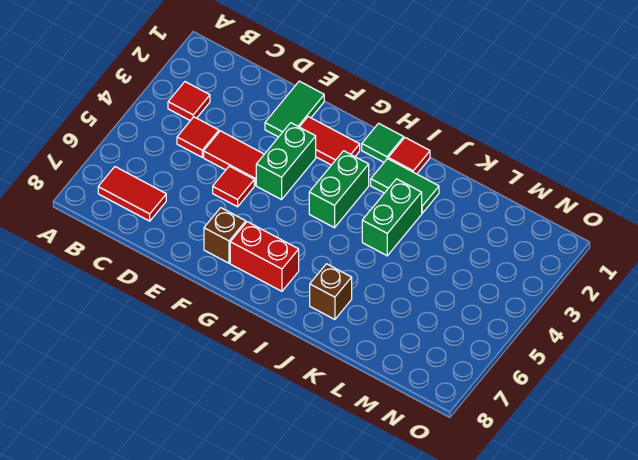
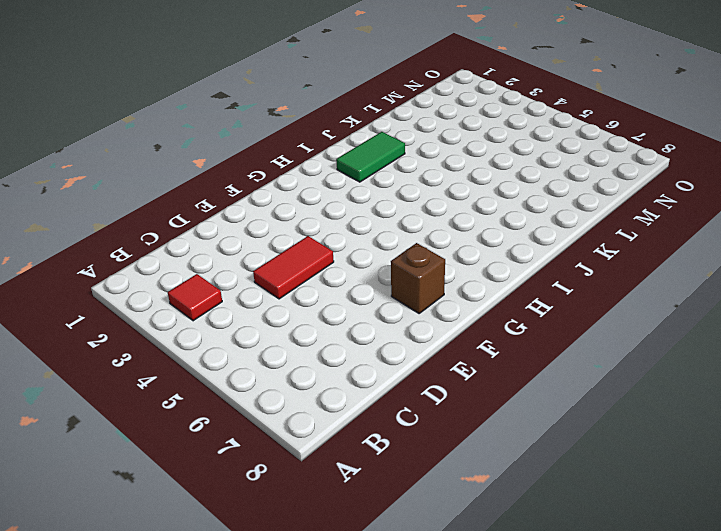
none -> red tile B7:C7 level 1
none -> red tile C4 level 1
none -> green tile E1:E2 level 1

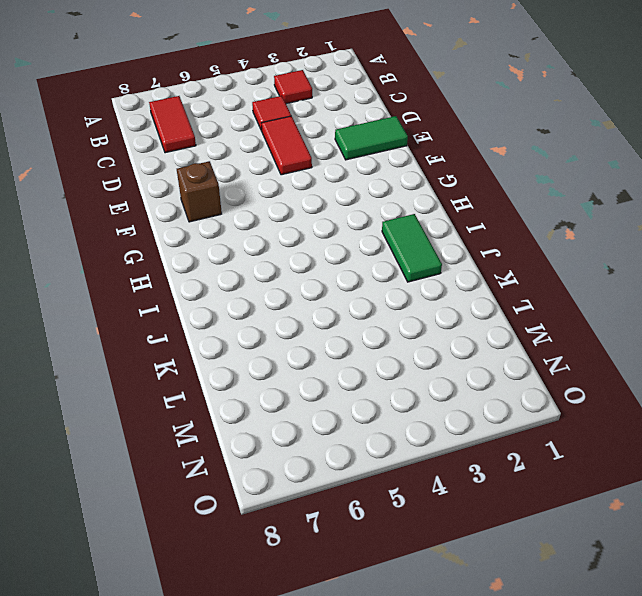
none -> red tile E5 level 1
none -> red tile F2:G2 level 1
none -> green brick F3:F4 level 1

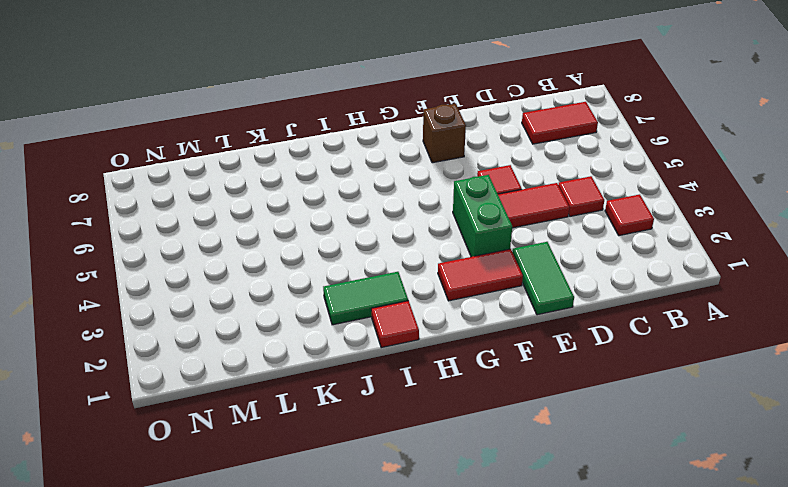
none -> red brick G7:H7 level 1
none -> green tile H1 level 1
none -> green brick H3:H4 level 1

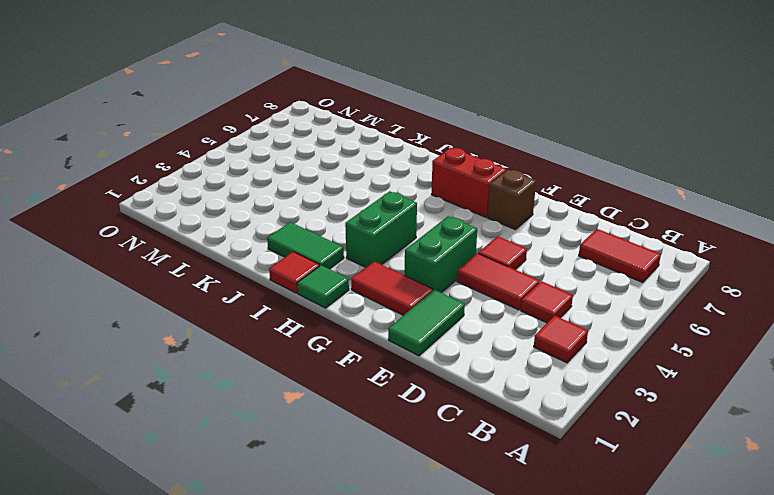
none -> green brick J3:J4 level 1
none -> brown brick J7 level 1

